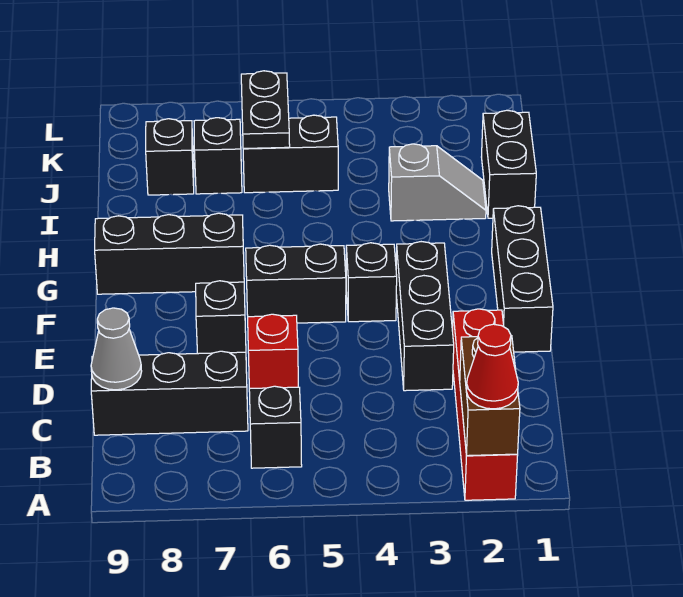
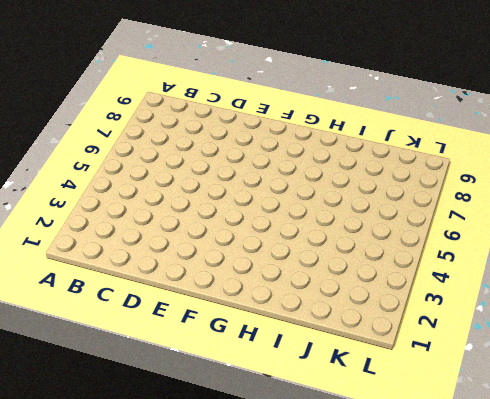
none -> red brick A2:D2 level 1
none -> black brick B6 level 1
none -> black brick C7:C9 level 1

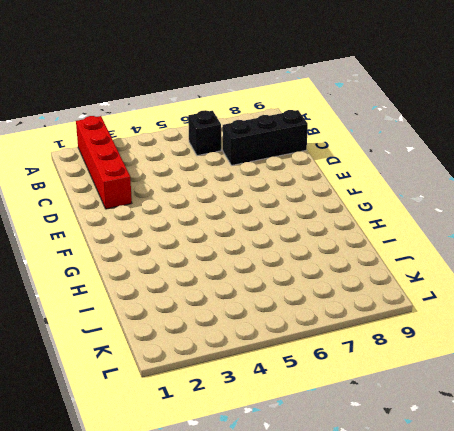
none -> black brick D3:F3 level 1
none -> red brick D6 level 1
none -> black brick E1:G1 level 1

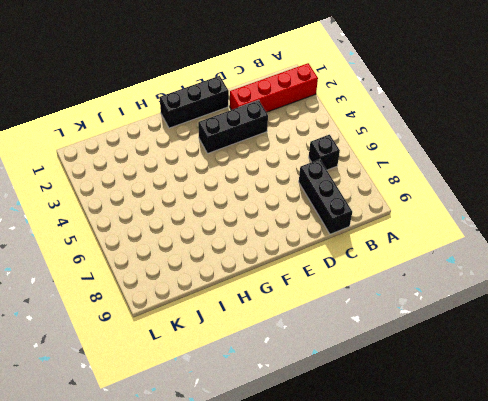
none -> red brick D6 level 1
none -> black brick E7 level 1
none -> black brick F4 level 1

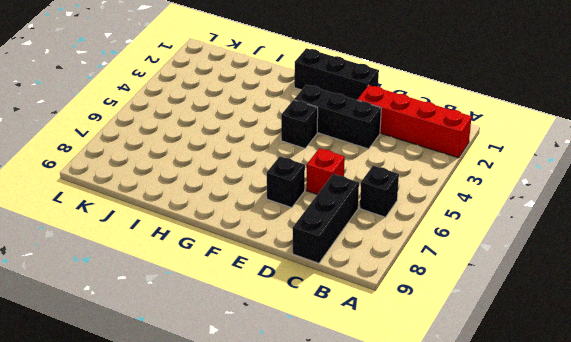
none -> black brick F5:F6 level 1
none -> black brick G7:G9 level 1
none -> black brick I1:J1 level 1

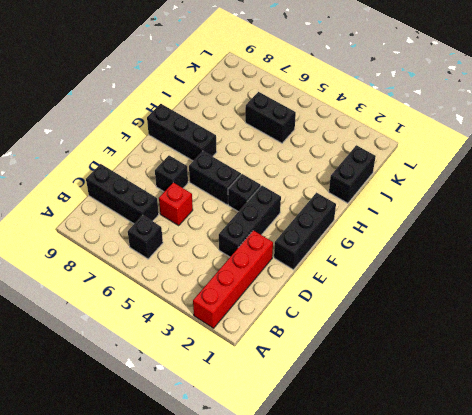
none -> grey slope I2:I3 level 1 top 3
none -> black brick J7 level 1
none -> black brick J8 level 1

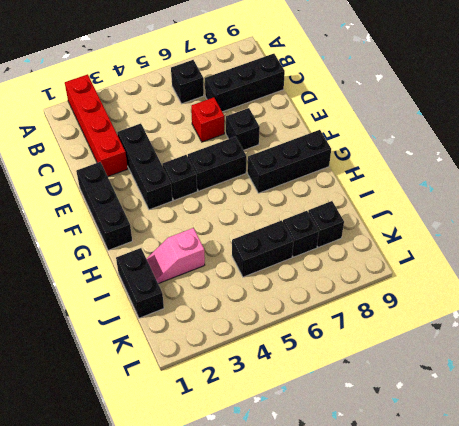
pink slope I2:I3 level 1 top 3 -> grey slope I2:I3 level 1 top 3
none -> brown brick A2:B2 level 2
none -> grey cone C9 level 2
none -> black plate J6:K6 level 2

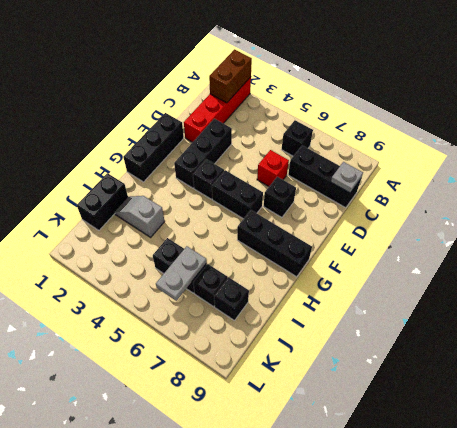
grey plate C9 level 2 -> grey cone C9 level 2
grey plate J6:K6 level 2 -> black plate J6:K6 level 2
none -> red cone A2 level 3

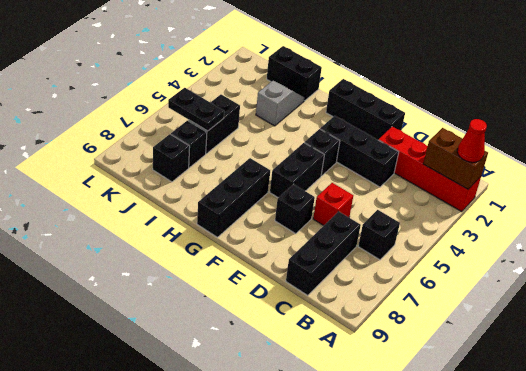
none -> grey cone C9 level 2

